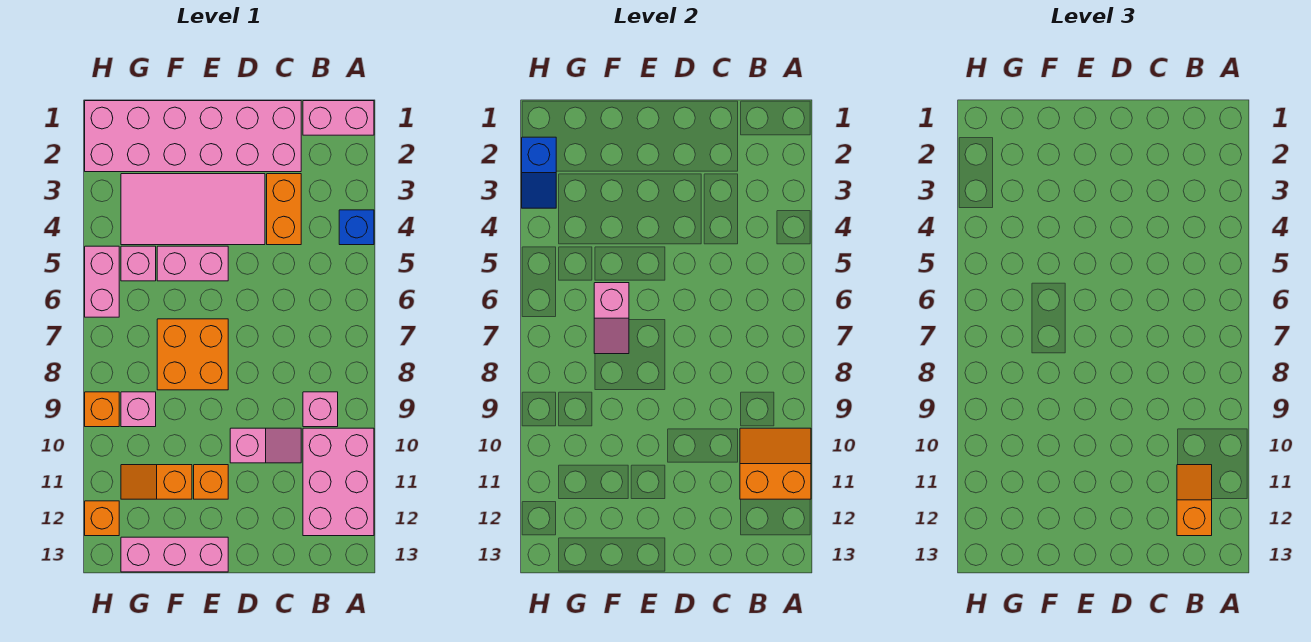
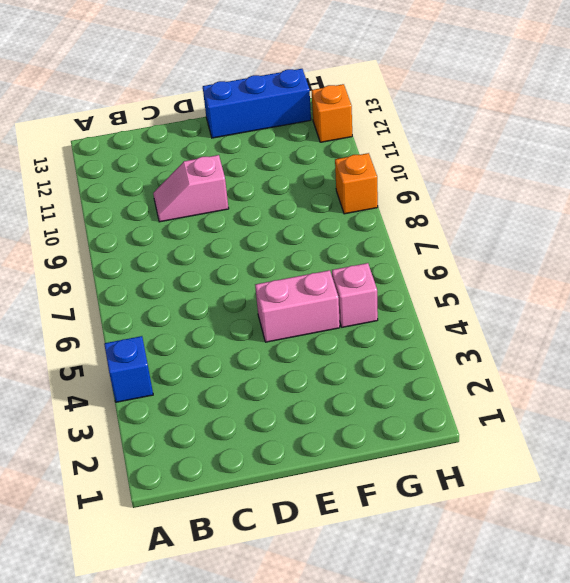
blue brick E13:G13 level 1 -> pink brick E13:G13 level 1
none -> pink brick A1:B1 level 1
none -> pink brick A10:B12 level 1
none -> pink brick B9 level 1

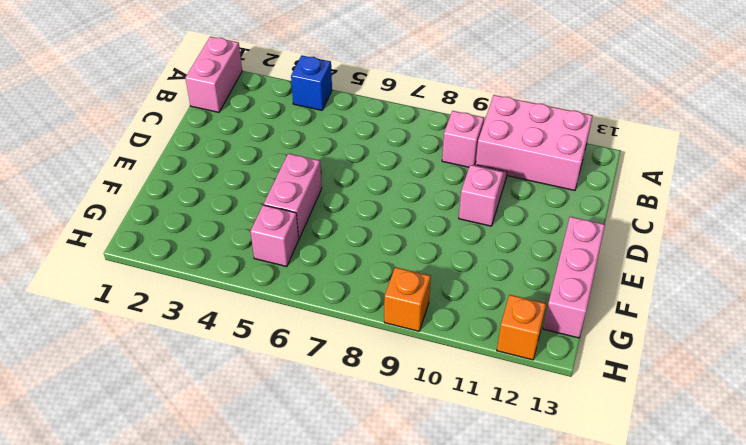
none -> pink brick C1:H2 level 1
none -> orange brick C3:C4 level 1
none -> pink tile D3:G4 level 1

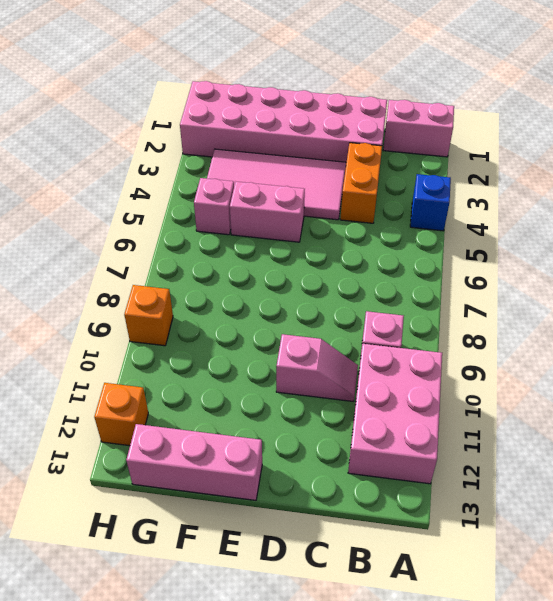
none -> orange brick E7:F8 level 1
none -> orange brick E11 level 1
none -> orange slope F11:G11 level 1 top F

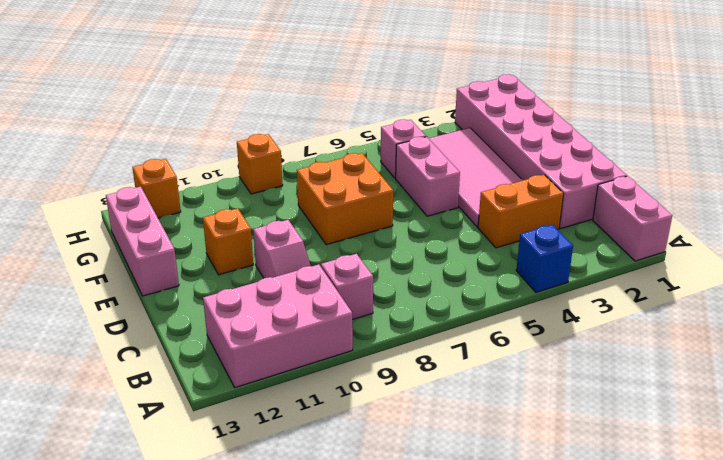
none -> orange slope F11:G11 level 1 top F
none -> pink brick G9 level 1
none -> pink brick H5:H6 level 1

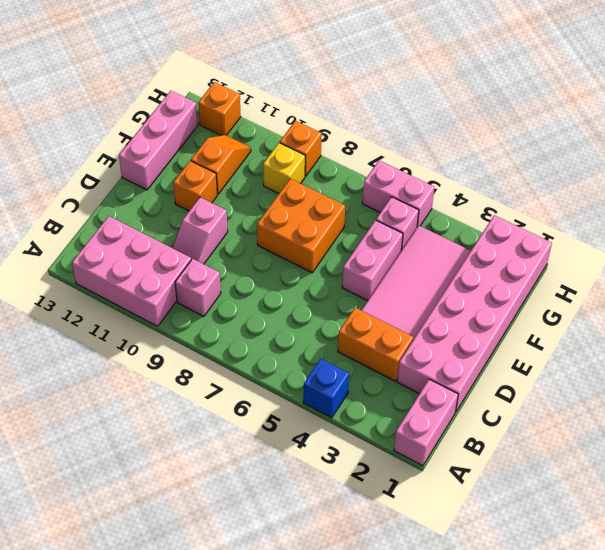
yellow brick G9 level 1 -> pink brick G9 level 1
none -> orange slope A10:B11 level 2 top 11
none -> pink slope F6:F7 level 2 top 6
none -> blue slope H2:H3 level 2 top 2

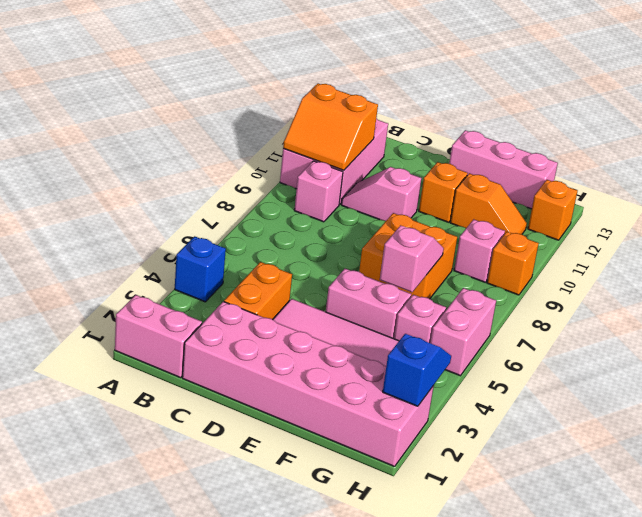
none -> orange slope B11:B12 level 3 top 12

